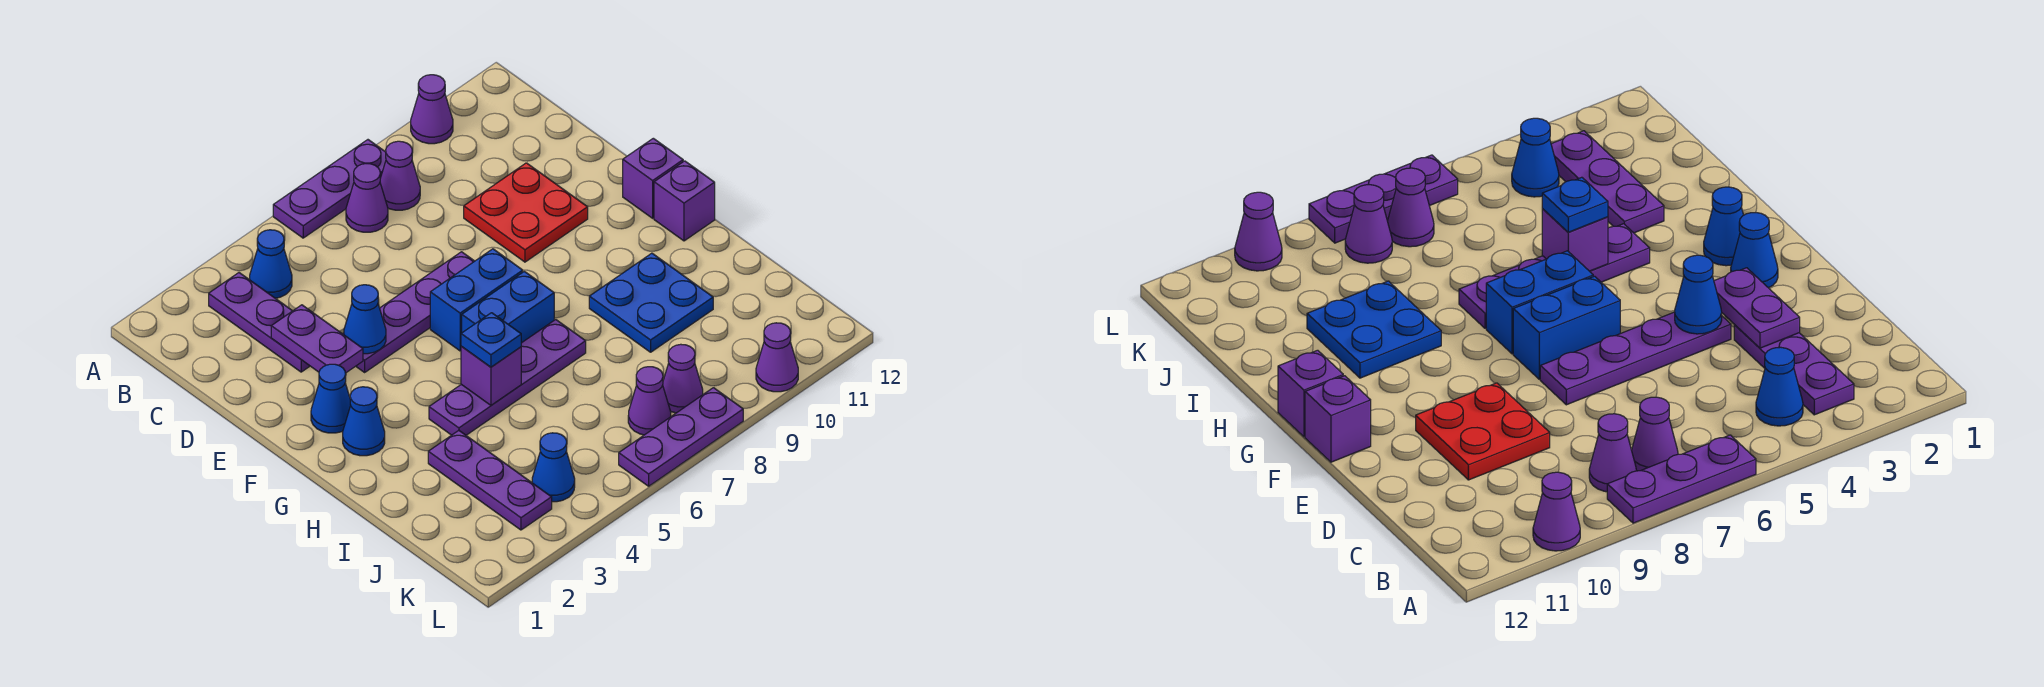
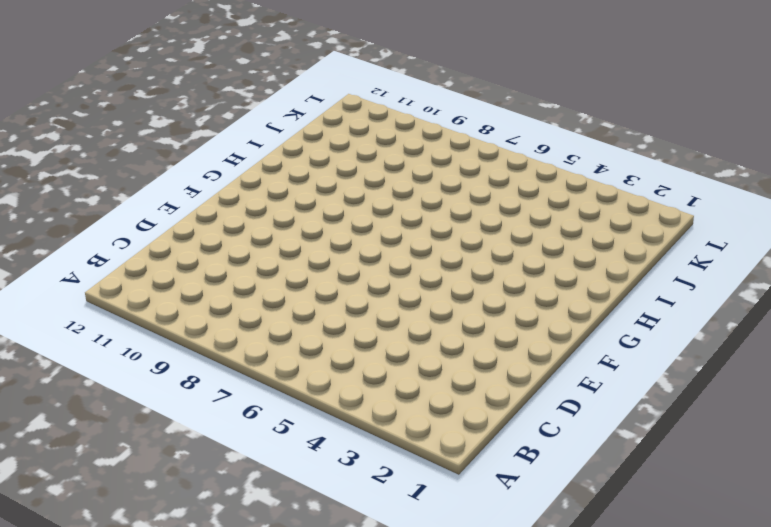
none -> purple plate A6:A8 level 1
none -> purple cone A10 level 1
none -> purple plate B3:D3 level 1

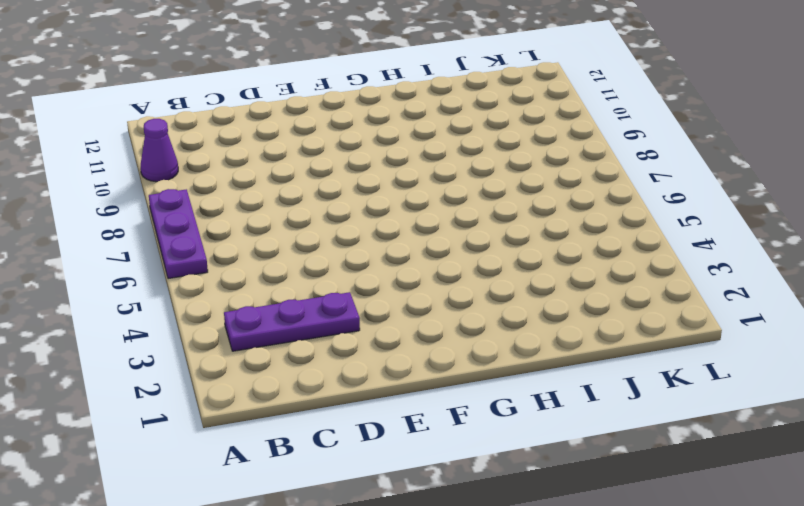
none -> blue cone B4 level 1
none -> purple cone B7 level 1
none -> purple cone B8 level 1

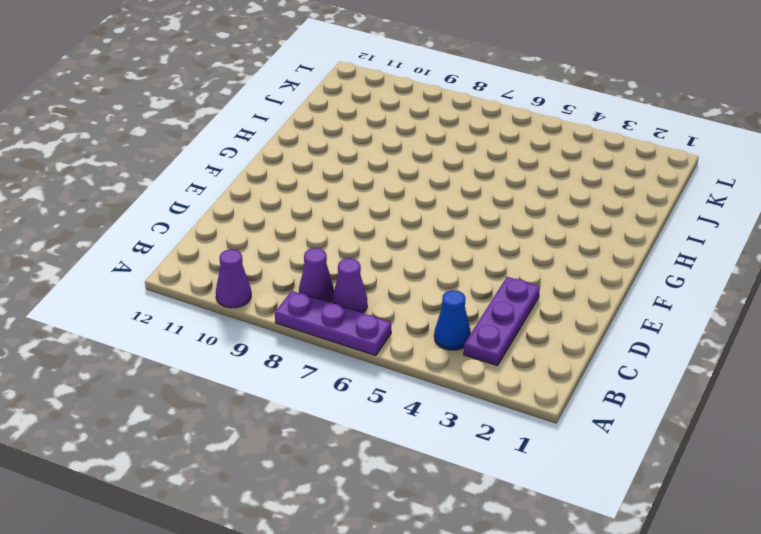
none -> red plate D9:E10 level 1
none -> purple plate E4:E7 level 1
none -> blue cone F2 level 1

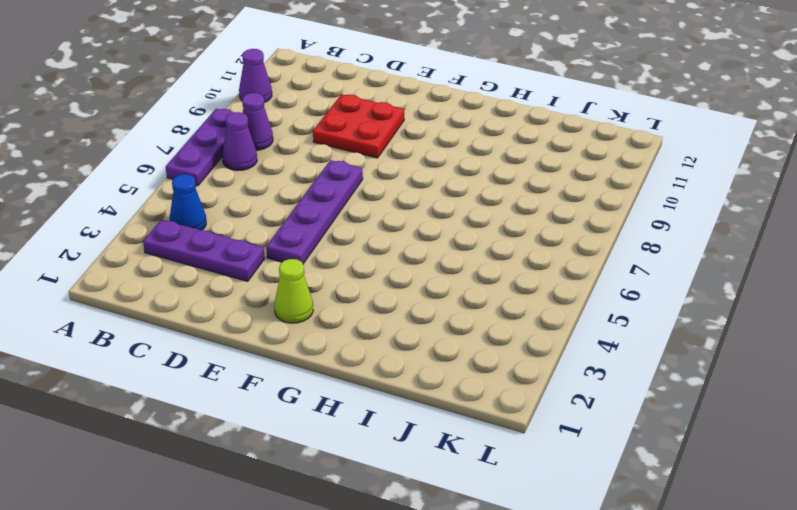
lime cone F2 level 1 -> blue cone F2 level 1
none -> blue brick F6:F7 level 1
none -> purple brick F12 level 1
none -> blue cone G2 level 1

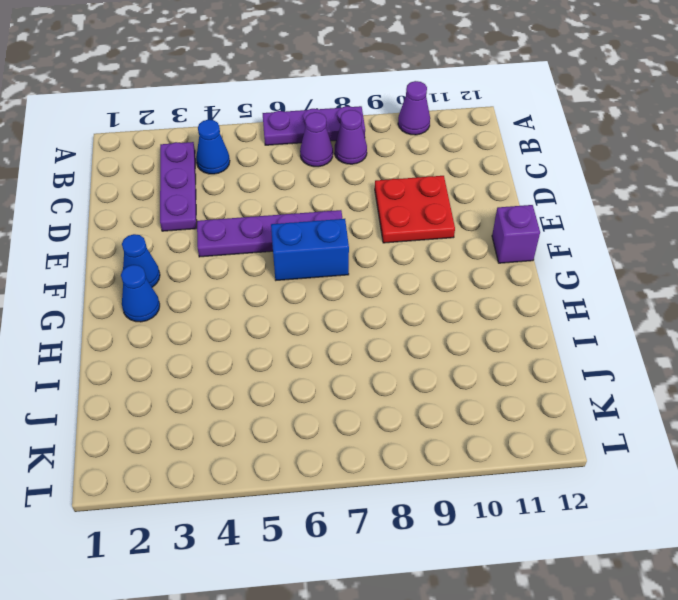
none -> blue brick G6:G7 level 1
none -> purple brick G12 level 1
none -> purple plate H4:H7 level 1

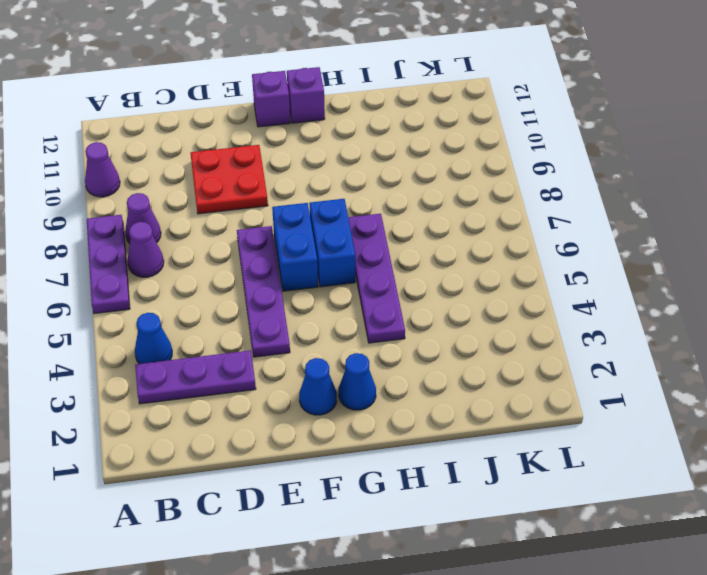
none -> blue plate H9:I10 level 1
none -> purple plate I3:K3 level 1
none -> blue cone K4 level 1

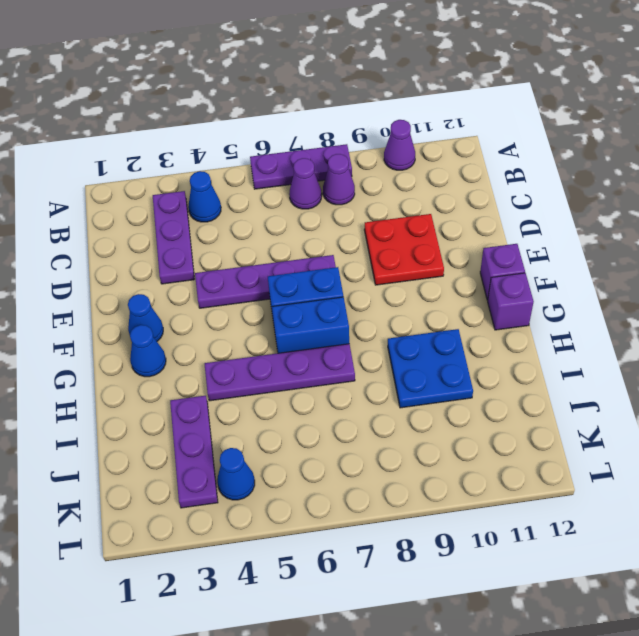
none -> purple cone K7 level 1
none -> purple cone K8 level 1
none -> purple plate L6:L8 level 1

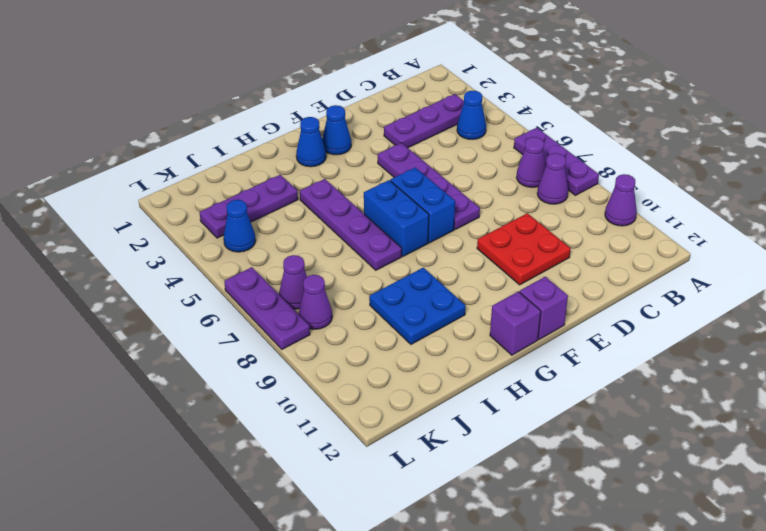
none -> purple cone L10 level 1
none -> purple plate D3:E3 level 2
none -> blue cone E4 level 2

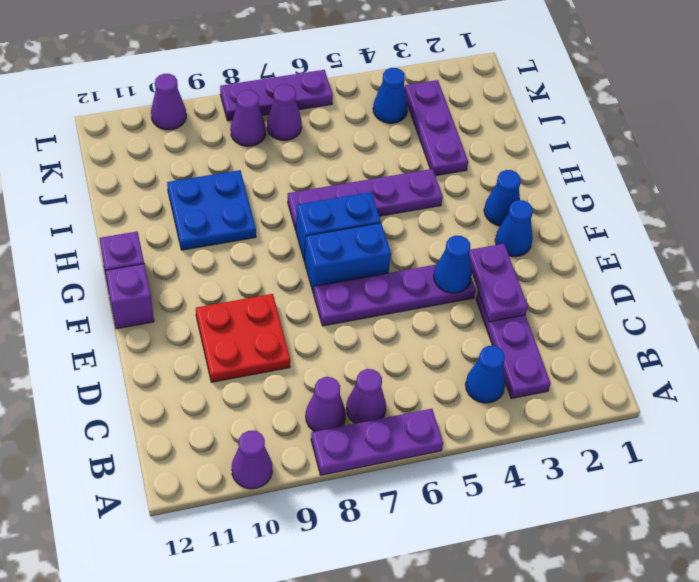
none -> purple brick H5 level 2
none -> blue plate H5 level 3

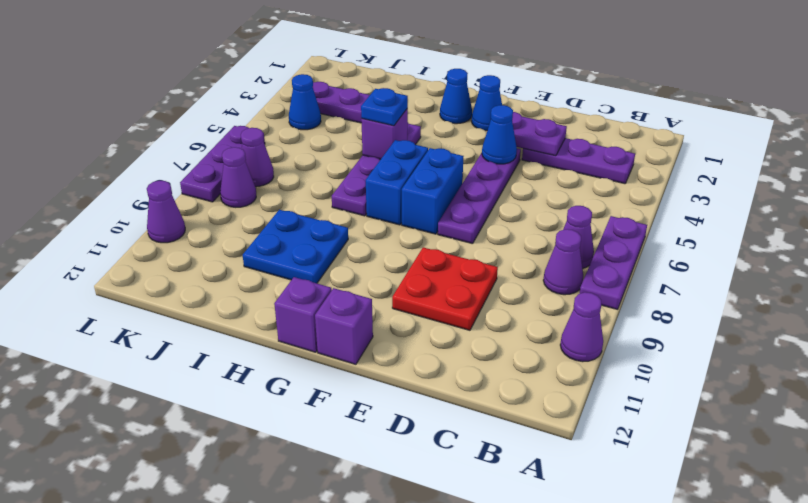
none -> blue cone B4 level 1

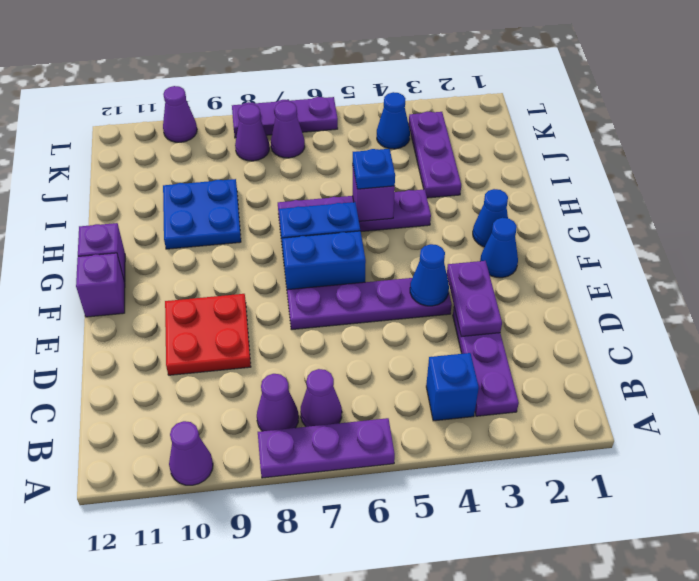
blue brick B4 level 1 -> blue cone B4 level 1

